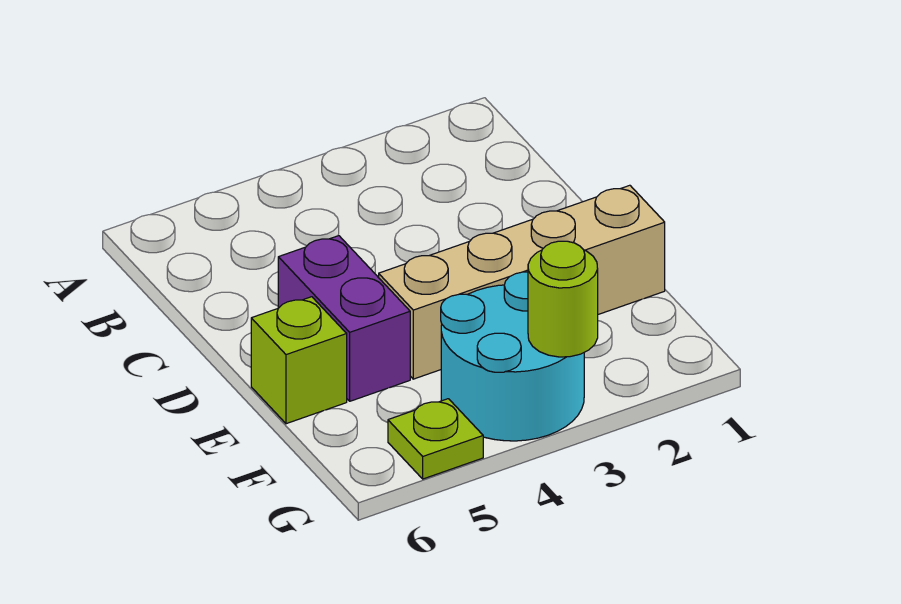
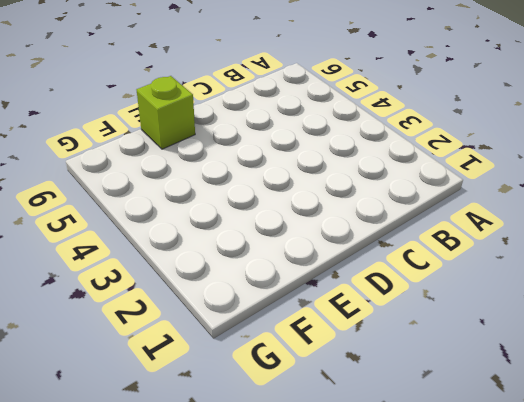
none -> purple brick D5:E5 level 1
none -> tan brick E1:E4 level 1

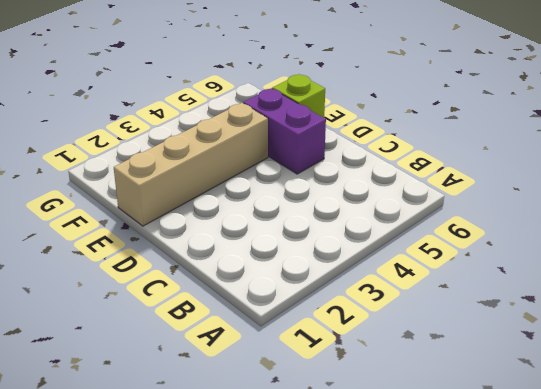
none -> cyan round brick F3:G4 level 1
none -> lime plate G5 level 1

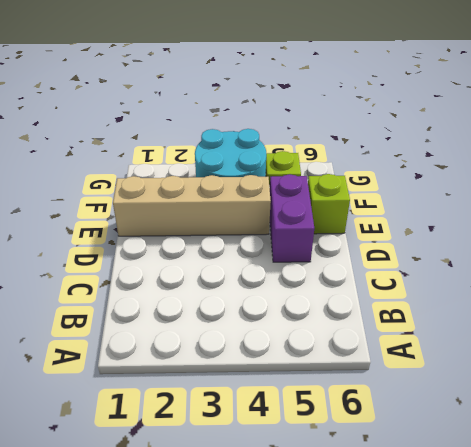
none -> lime round brick G3 level 2

